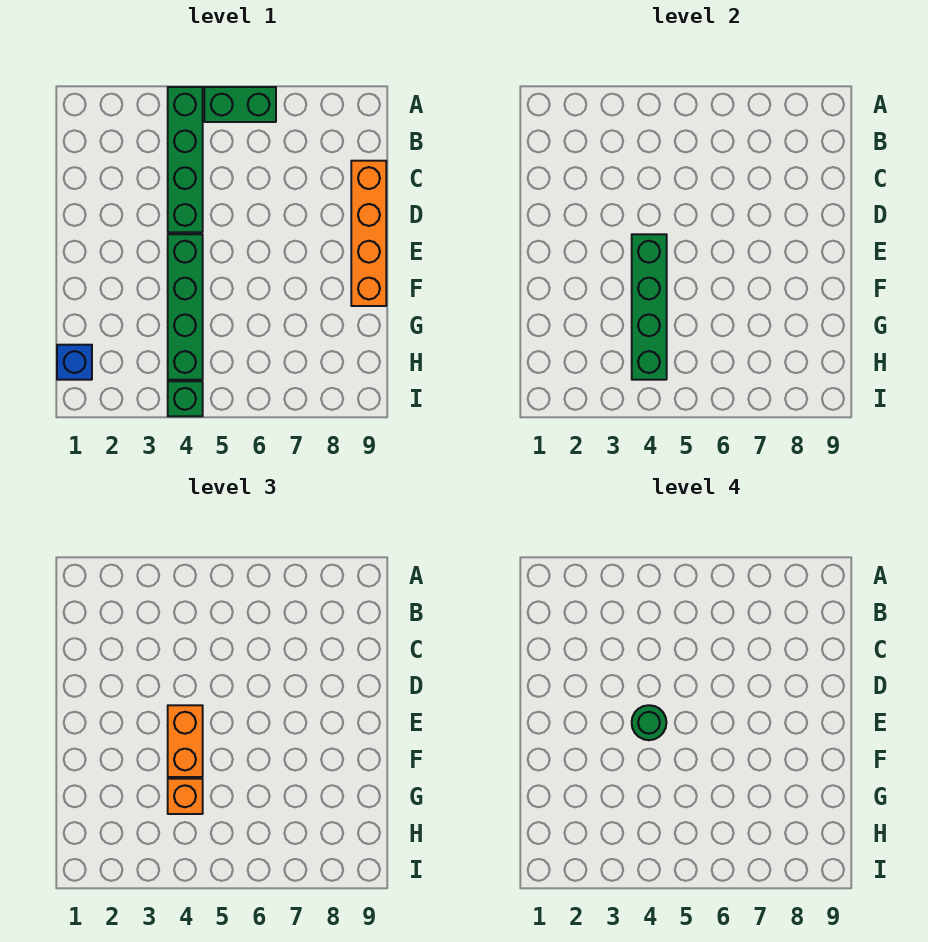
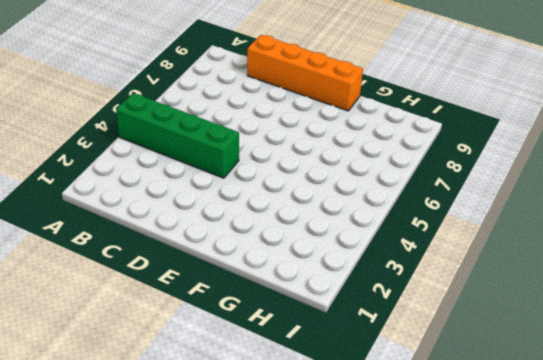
none -> green brick A5:A6 level 1
none -> green brick E4:H4 level 1

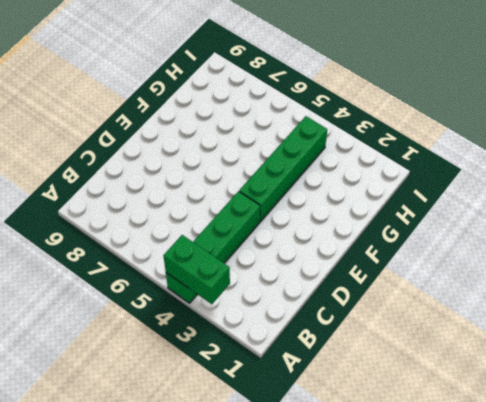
green brick A3:A4 level 2 -> green brick A5:A6 level 1
none -> orange brick C9:F9 level 1
none -> blue brick H1 level 1

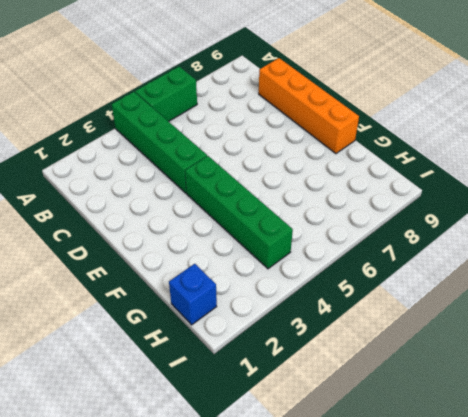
none -> green brick I4 level 1
none -> green brick E4:H4 level 2

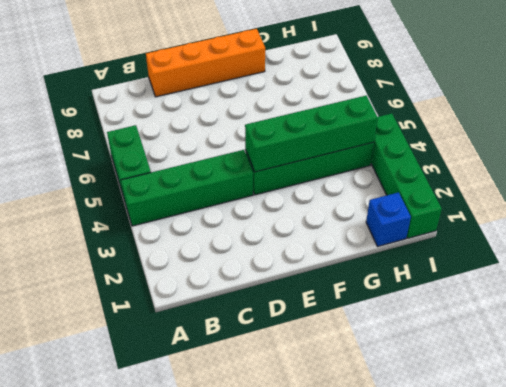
green brick I1:I4 level 1 -> green brick I4 level 1
none -> orange brick E4:F4 level 3
none -> orange brick G4 level 3

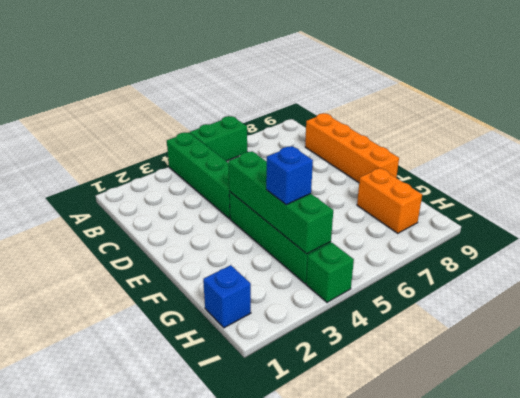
blue brick G4 level 3 -> orange brick G4 level 3
orange brick G8:H8 level 1 -> orange brick E4:F4 level 3
none -> green round brick E4 level 4

